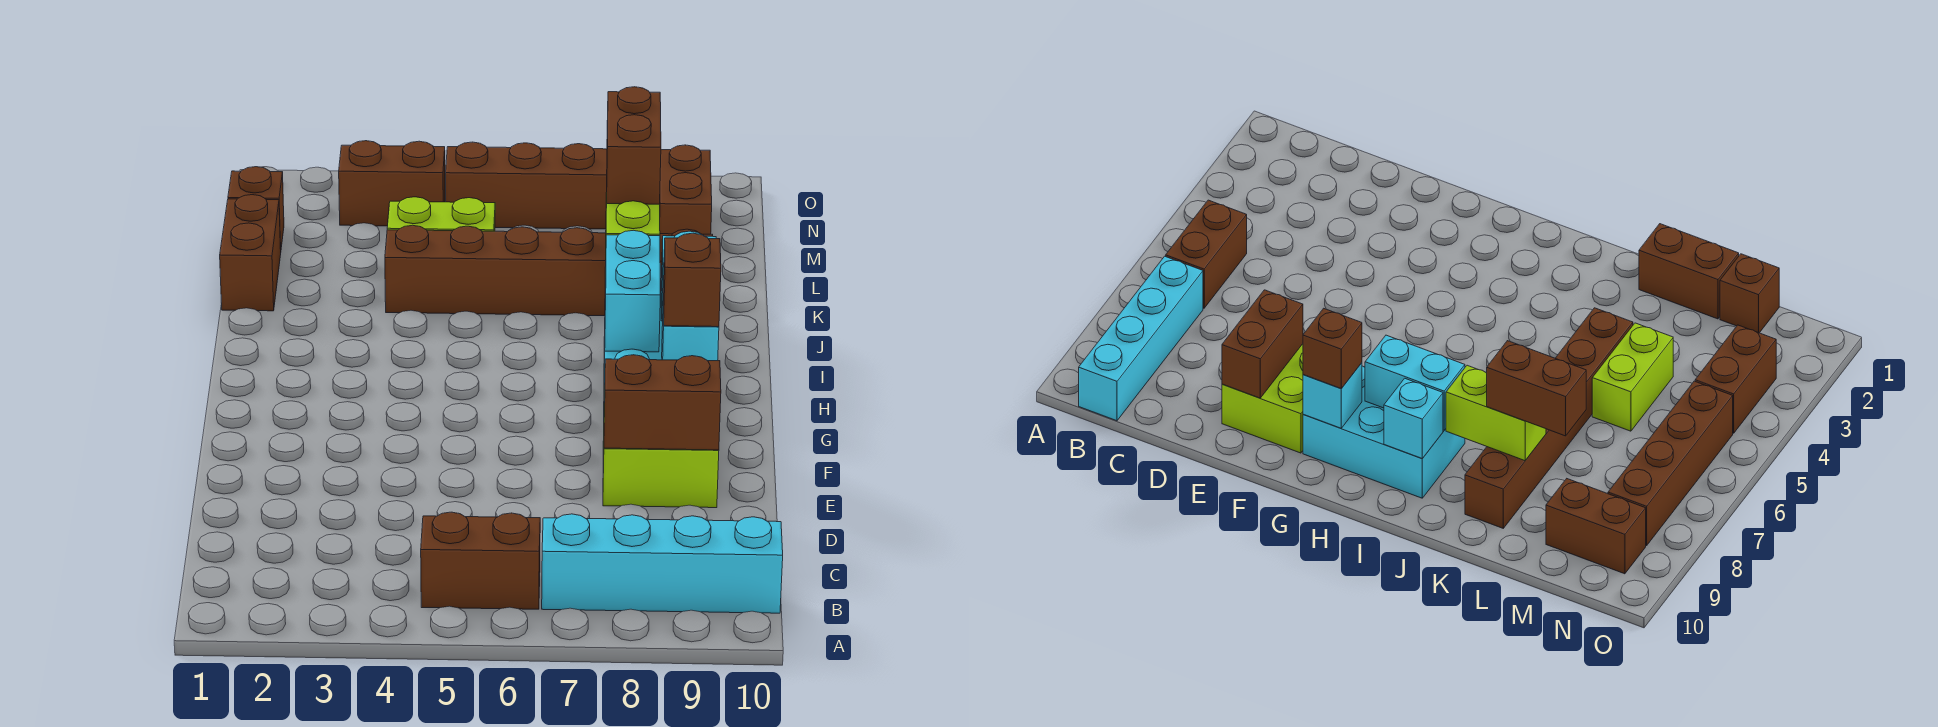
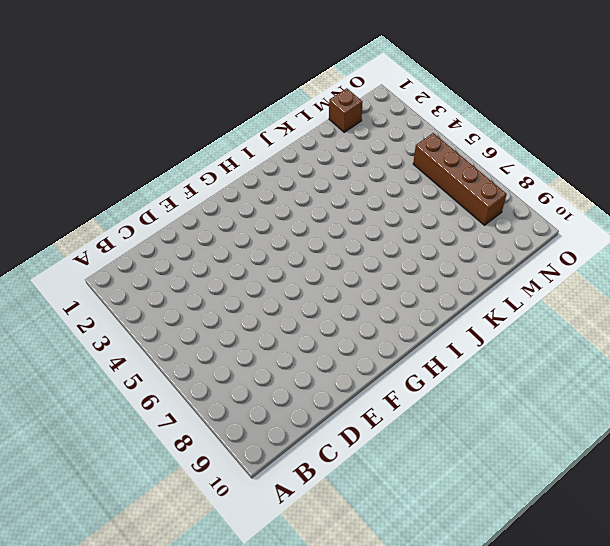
none -> brown brick B5:B6 level 1
none -> cyan brick B7:B10 level 1
none -> lime brick E8:F9 level 1

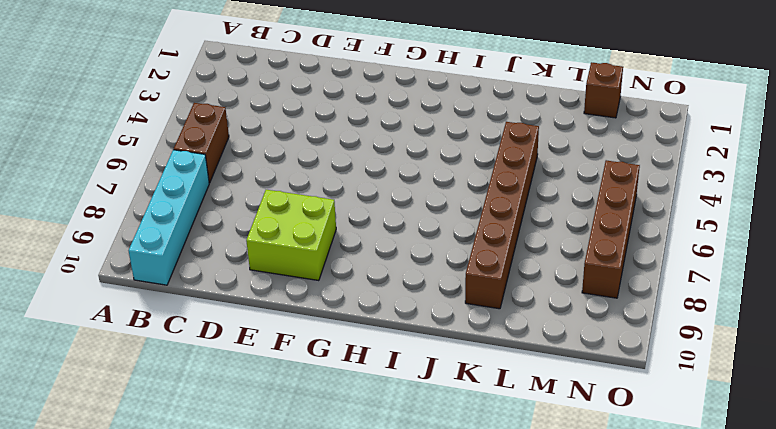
none -> cyan brick G8:I9 level 1
none -> brown brick K1:L1 level 1
none -> lime brick L4:L5 level 1

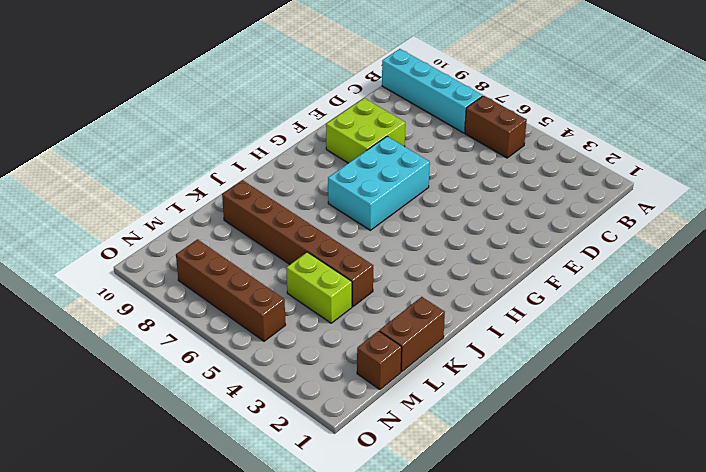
cyan brick F6:H7 level 1 -> cyan brick G8:I9 level 1
none -> brown brick M9:N9 level 1
none -> brown brick N3:N4 level 1
none -> brown brick E8:E9 level 2

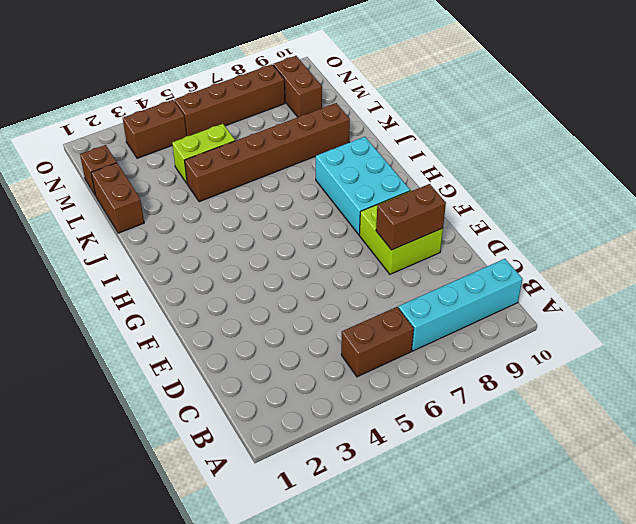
none -> cyan brick G9 level 2
none -> cyan brick H8:I8 level 2
none -> cyan brick I9 level 2

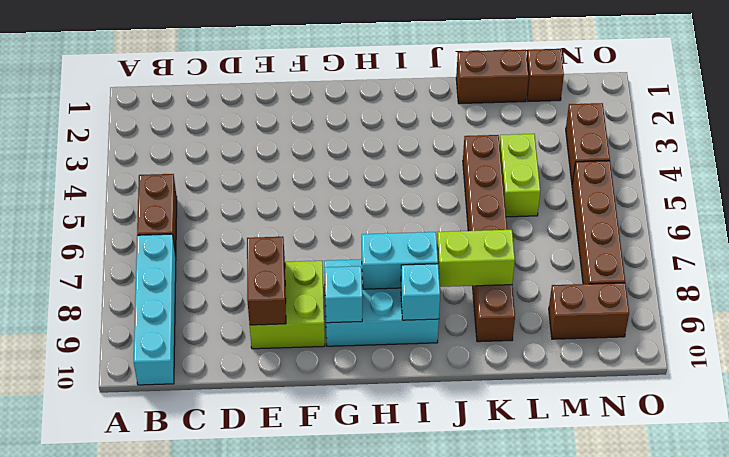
none -> brown brick G9 level 3
none -> brown brick K8:L8 level 3

